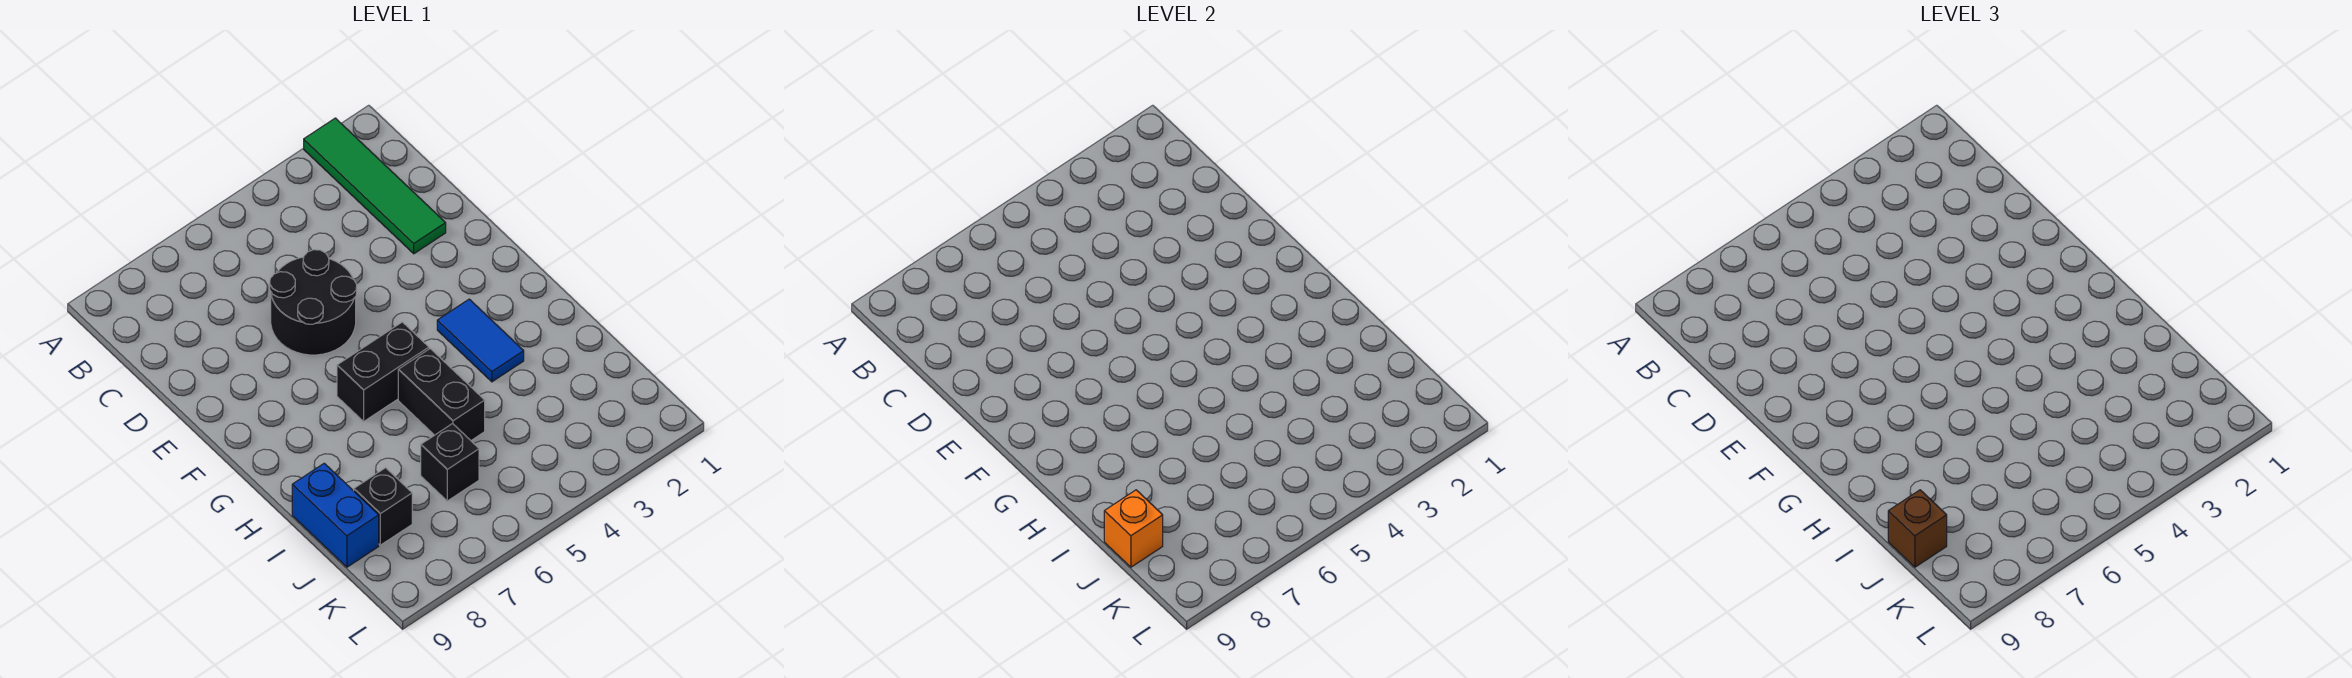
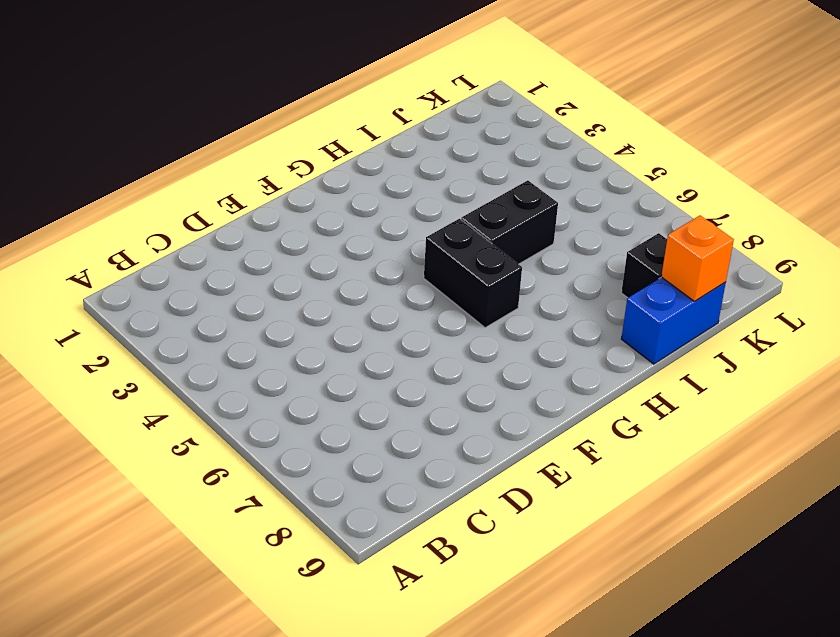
none -> green tile A2:D2 level 1
none -> black round brick D5:E6 level 1

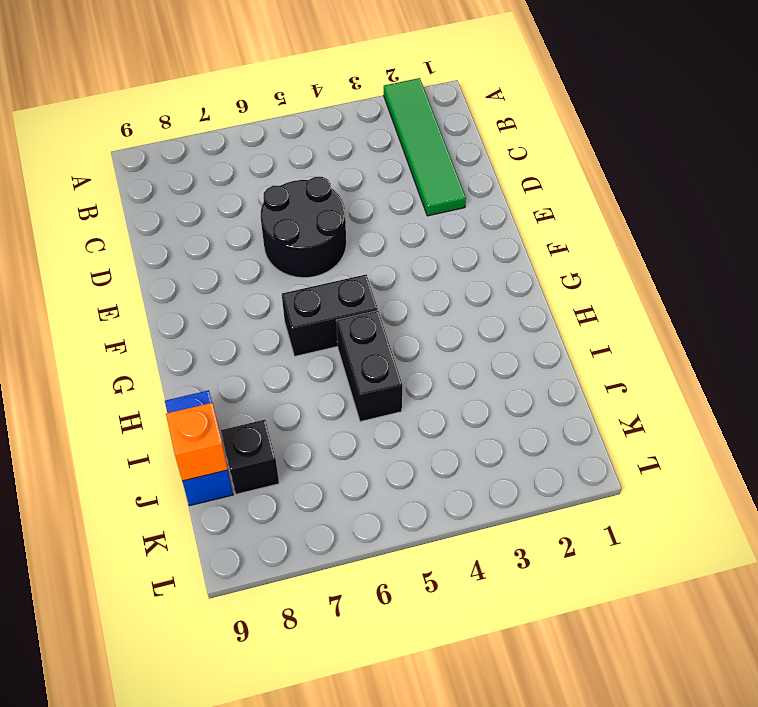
none -> blue tile G3:H3 level 1
none -> black brick J6 level 1

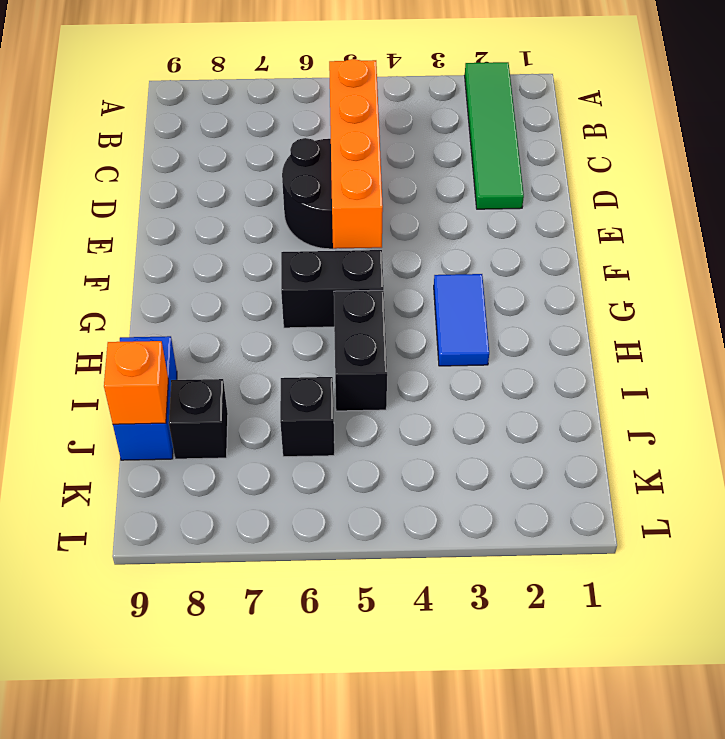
orange brick C5:F5 level 2 -> none
none -> brown brick J9 level 3

